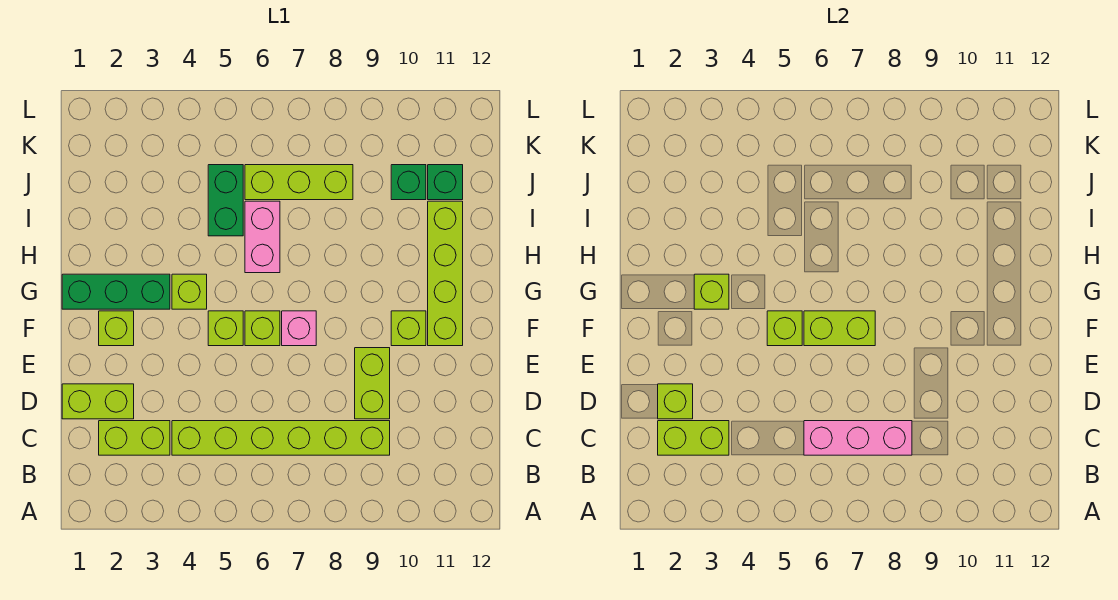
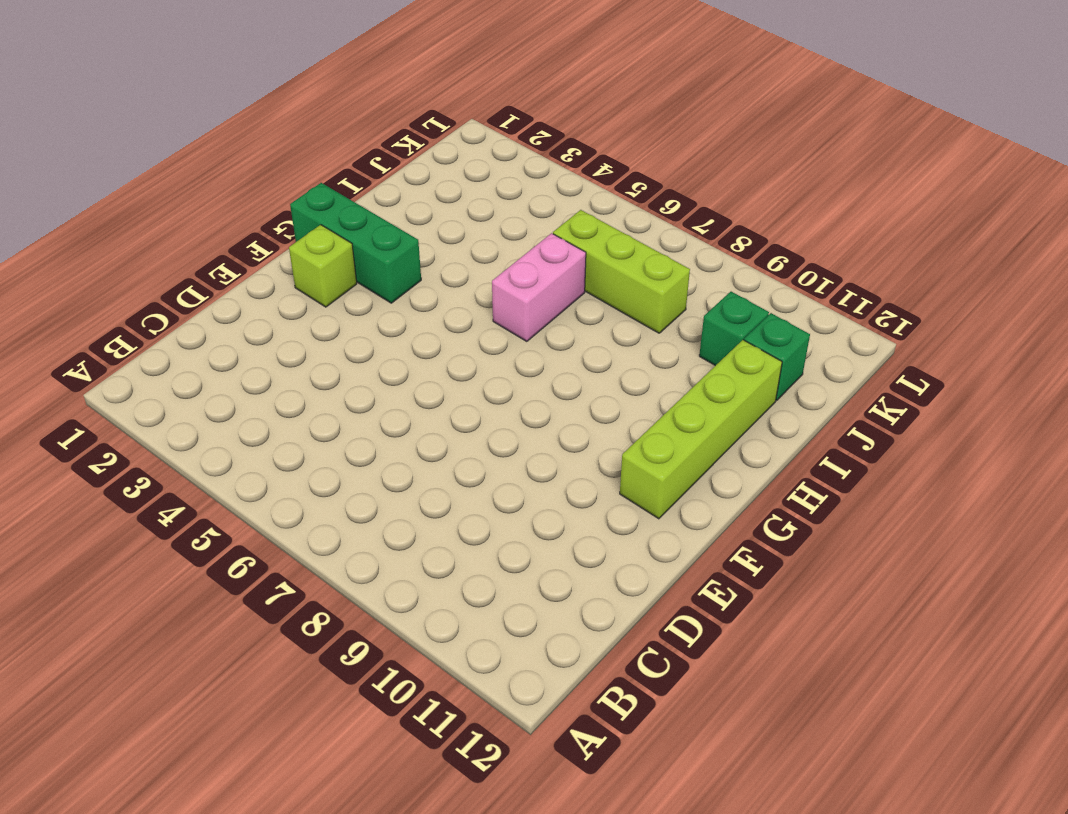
none -> lime brick C2:C3 level 1
none -> lime brick C4:C9 level 1
none -> lime brick D1:D2 level 1

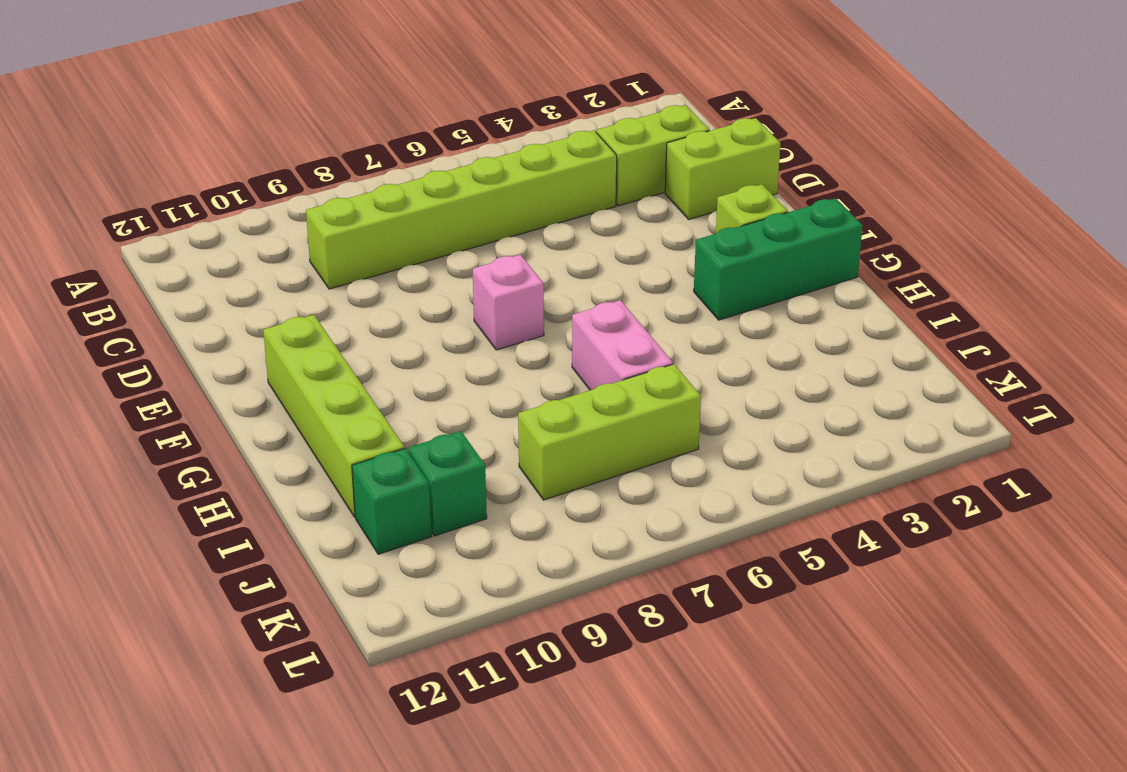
none -> lime brick D9:E9 level 1
none -> lime brick F5 level 1
none -> lime brick F6 level 1

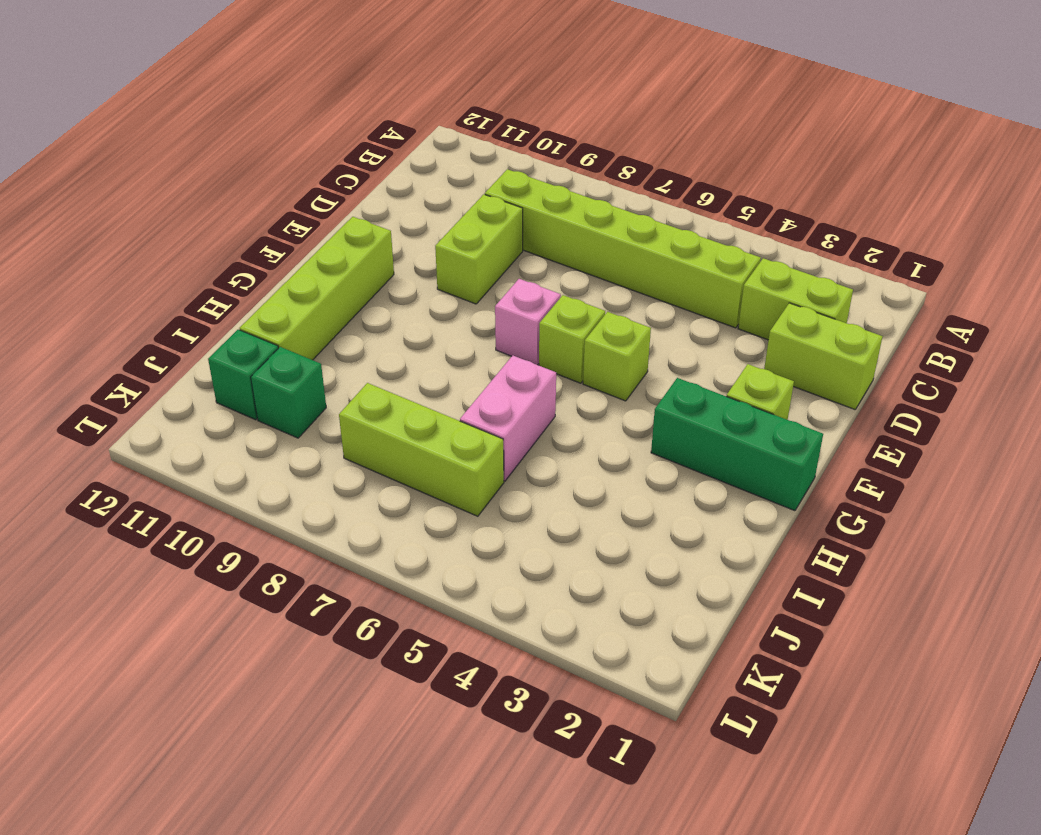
none -> lime brick F10 level 1
none -> lime brick G4 level 1
none -> green brick I5:J5 level 1

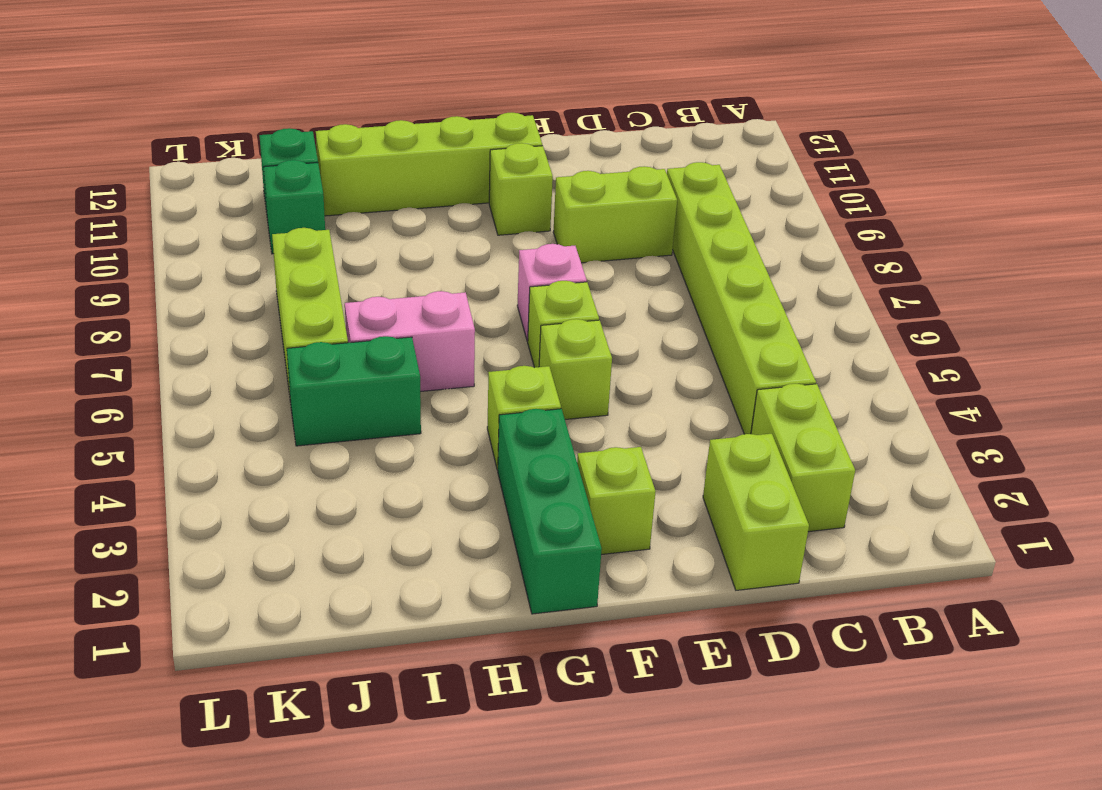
none -> lime brick C2:C3 level 2
none -> pink brick C6:C8 level 2
none -> lime brick D2 level 2

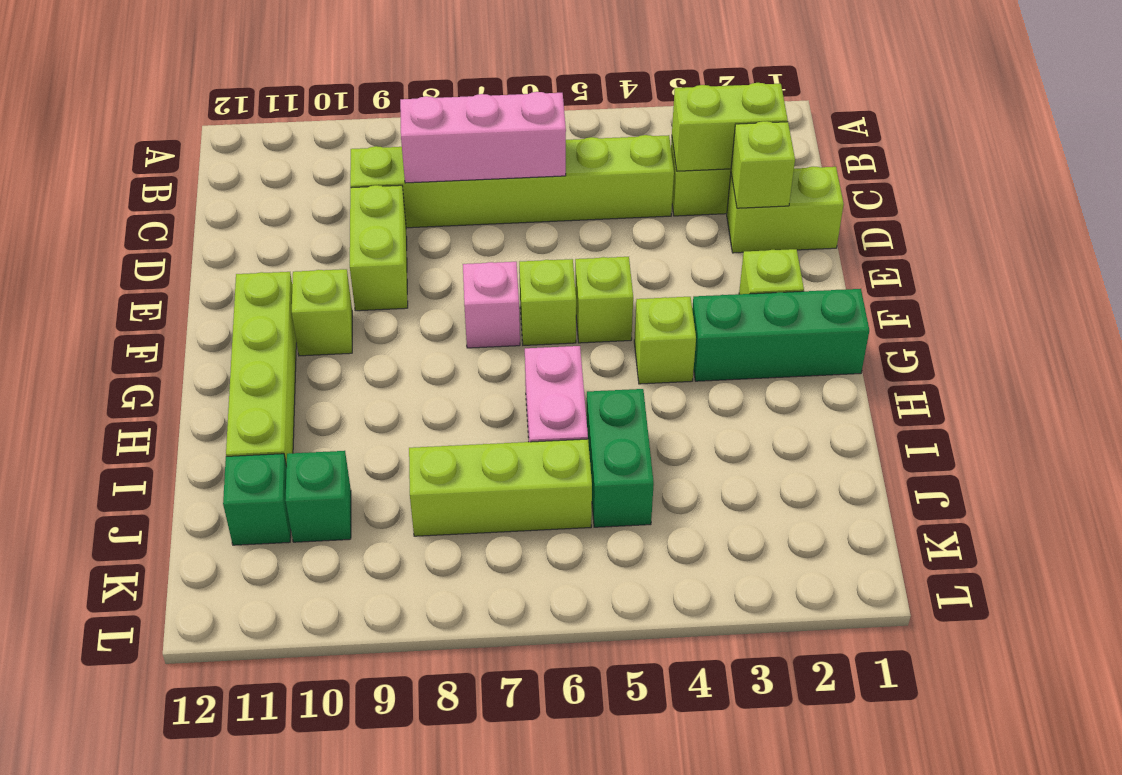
none -> lime brick F5 level 2
none -> lime brick F6:F7 level 2
none -> lime brick G3 level 2

